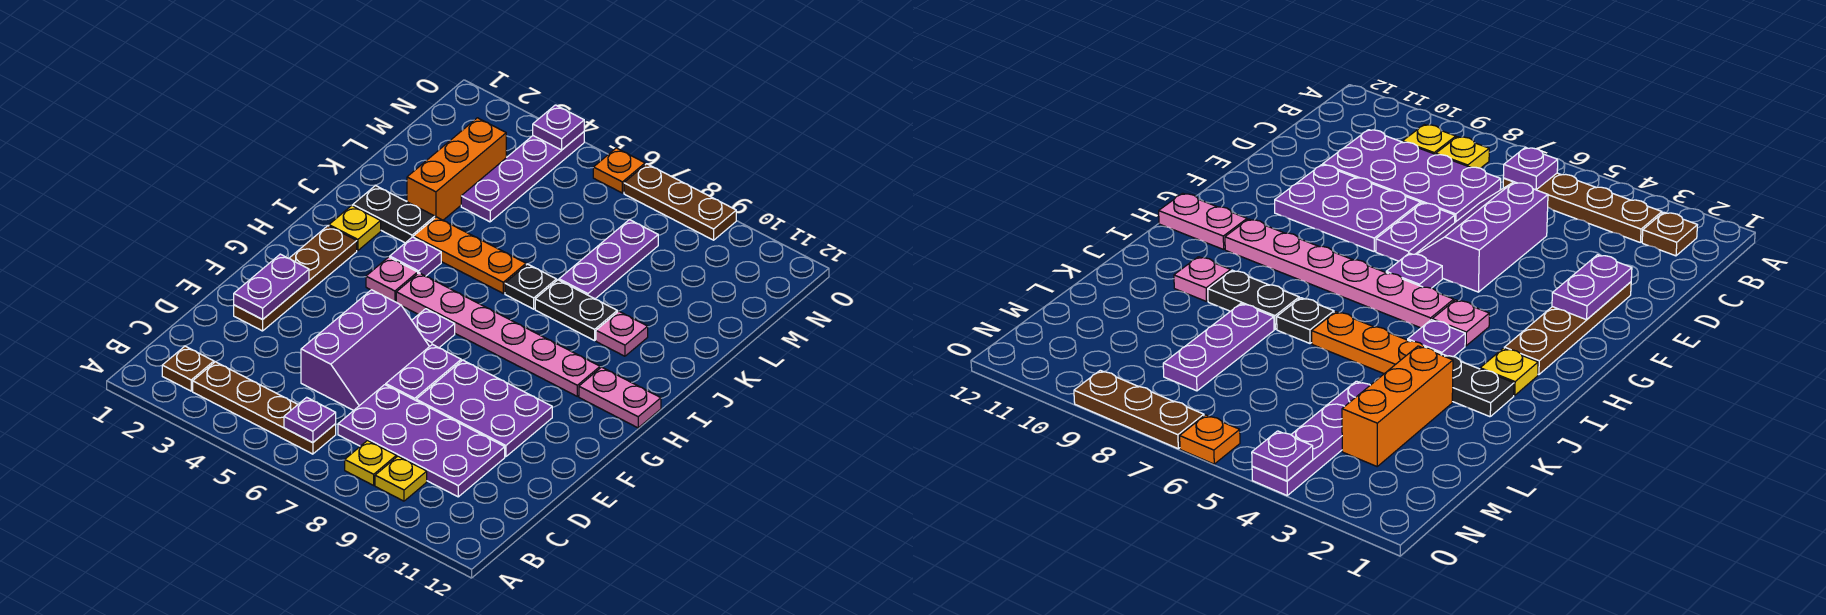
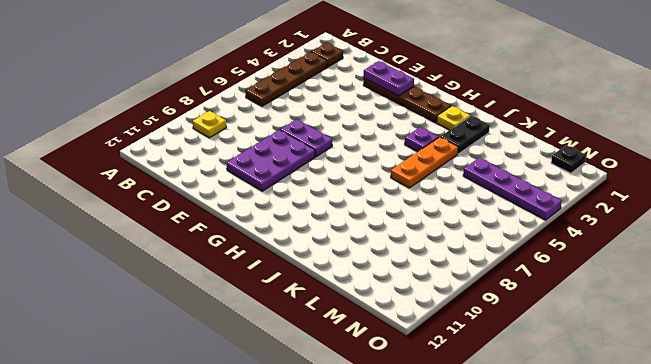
black plate N1 level 1 -> black plate J7 level 1
none -> yellow plate B8 level 1
none -> purple plate C7:D10 level 1
none -> purple slope D5:F6 level 1 top 5

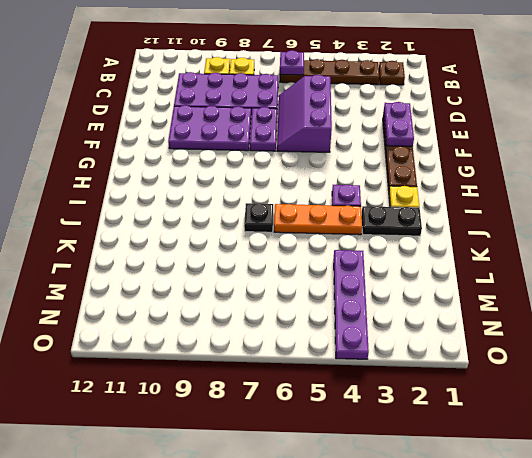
none -> purple plate G6 level 1
none -> pink plate H4 level 1
none -> pink plate H5:H10 level 1

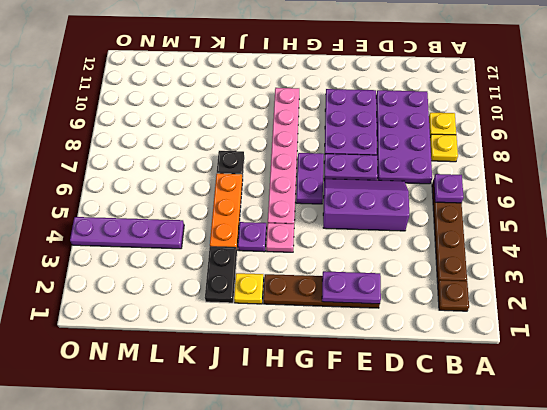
purple plate G6:G7 level 1 -> purple plate G6 level 1
none -> pink plate H11:H12 level 1
none -> black plate J8:J9 level 1
none -> pink plate J10 level 1

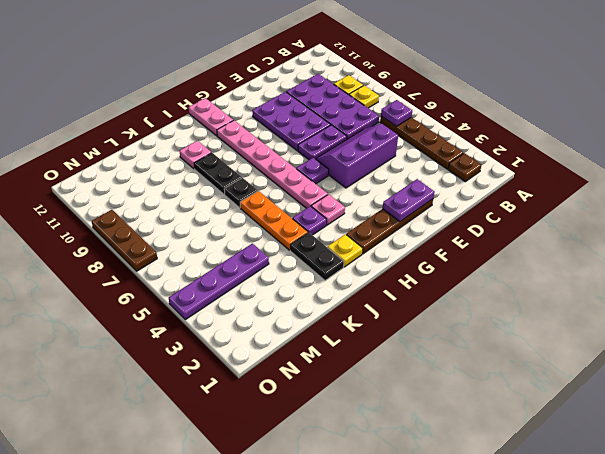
none -> orange brick K3:M3 level 1
none -> purple plate K8:M8 level 1
none -> orange plate O6 level 1

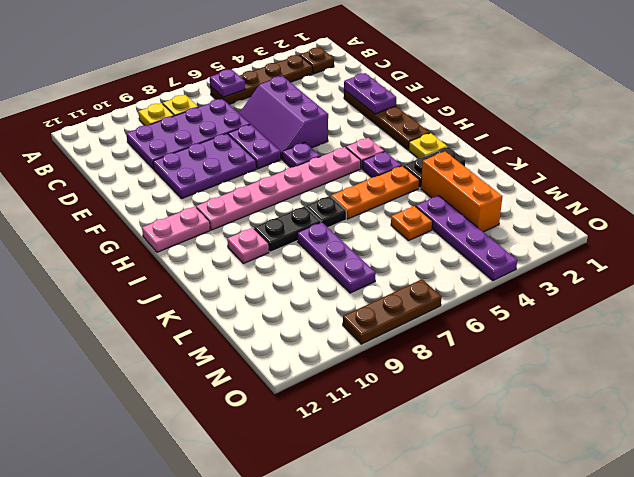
orange plate L5 level 1 -> orange plate O6 level 1
none -> purple plate O4 level 2

